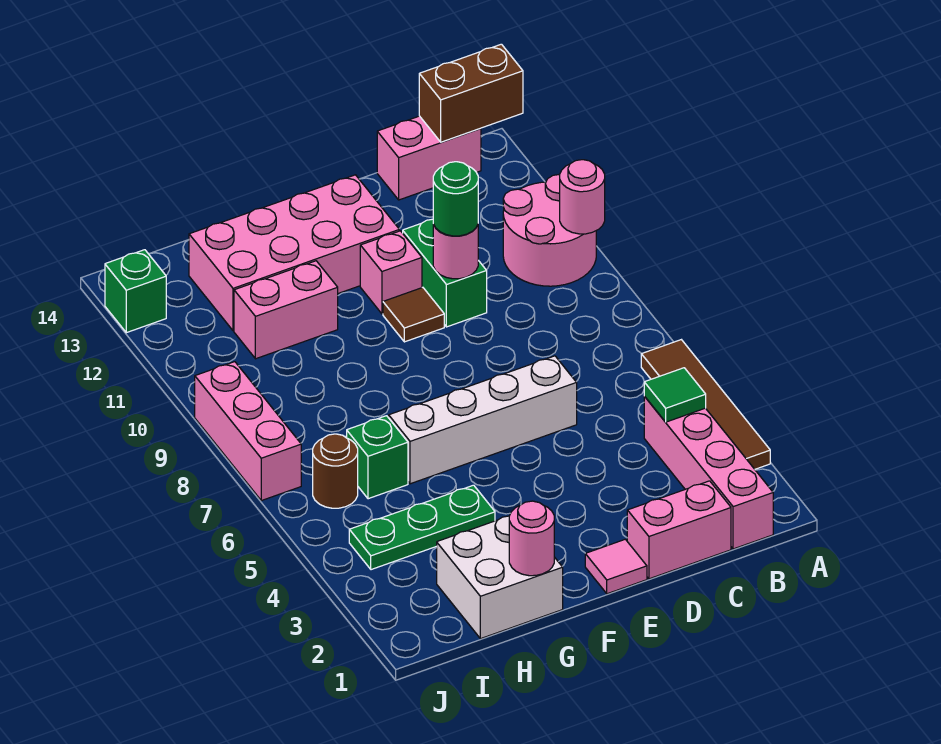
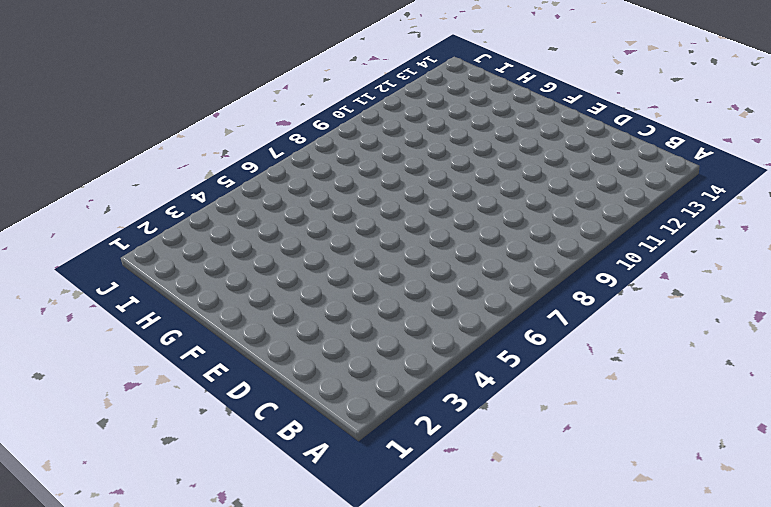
none -> brown tile A3:A6 level 1
none -> pink round brick A10:B11 level 1
none -> pink brick B1:B4 level 1

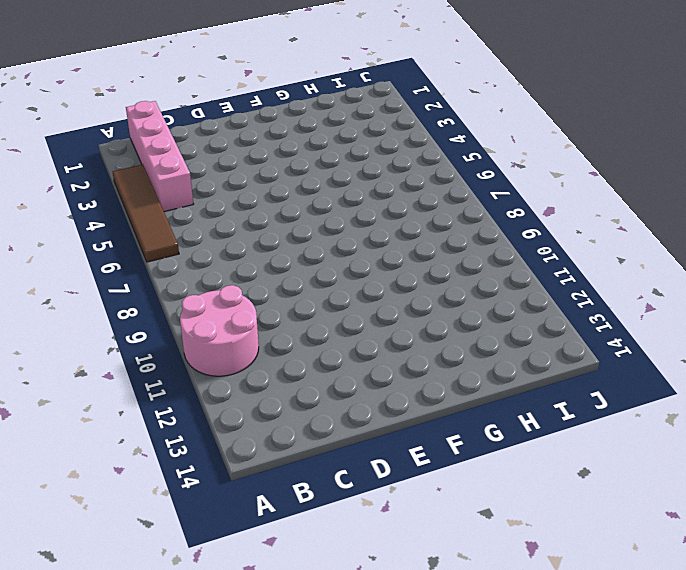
none -> pink brick B14:C14 level 1
none -> pink brick C1:D1 level 1
none -> white brick D6:G6 level 1

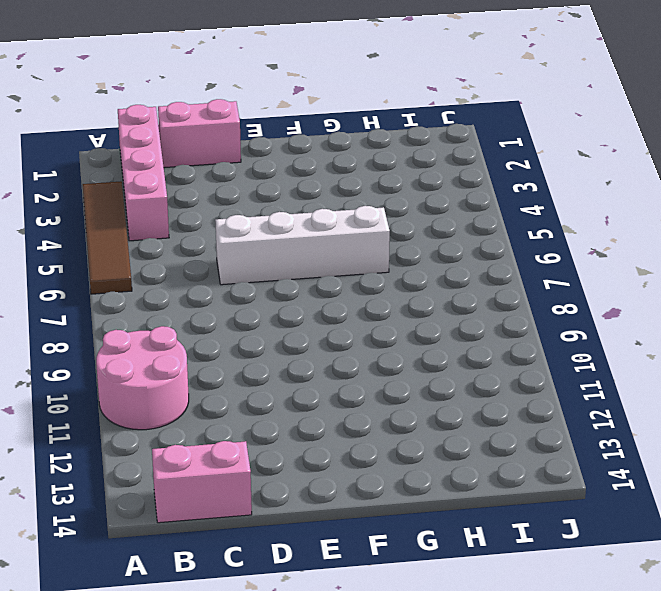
none -> green brick D10:D11 level 1
none -> pink tile E1 level 1
none -> brown tile E10 level 1

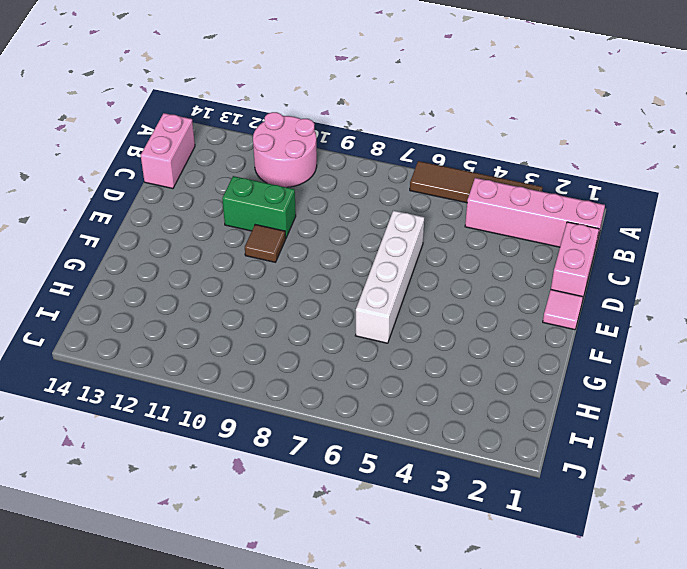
none -> pink brick E11 level 1
none -> pink brick E12:H13 level 1
none -> white brick G1:H2 level 1

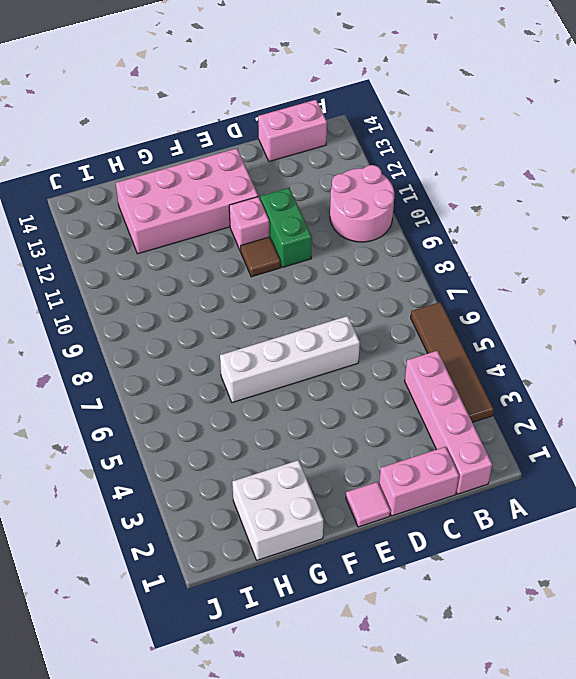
none -> green plate G4:I4 level 1
none -> pink brick G11:H11 level 1
none -> green brick H6 level 1

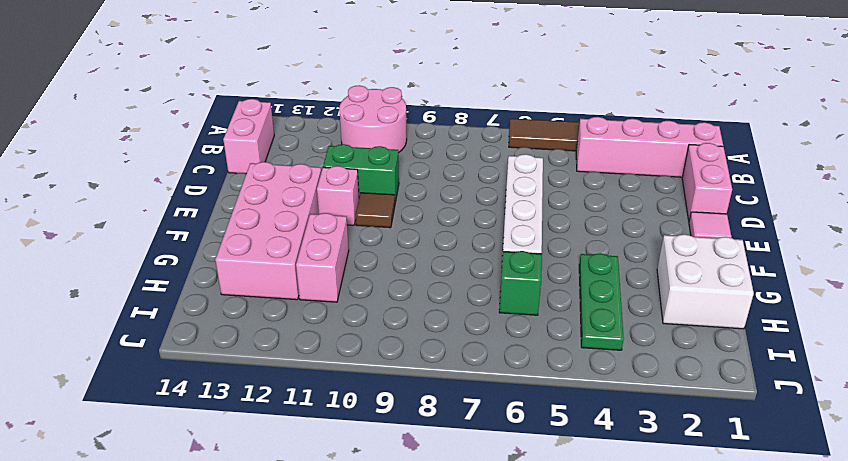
none -> brown round brick I6 level 1
none -> pink brick J7:J9 level 1
none -> green brick J13 level 1

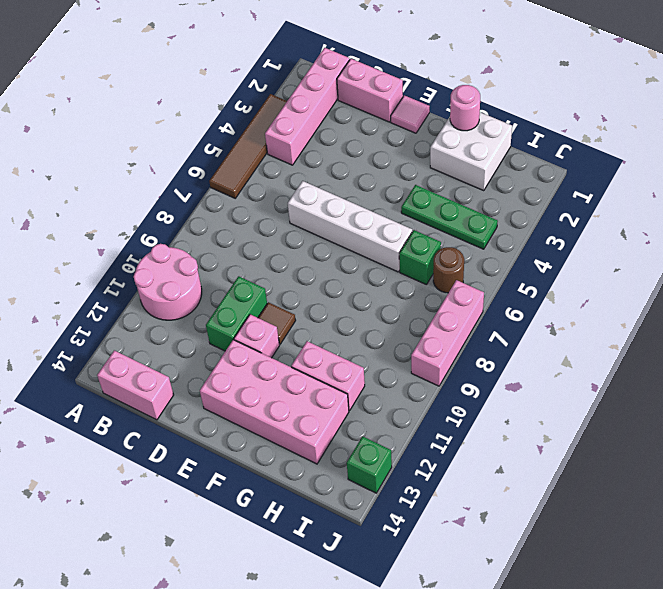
none -> pink round brick A10 level 2
none -> brown brick A14:B14 level 2
none -> green tile B4 level 2

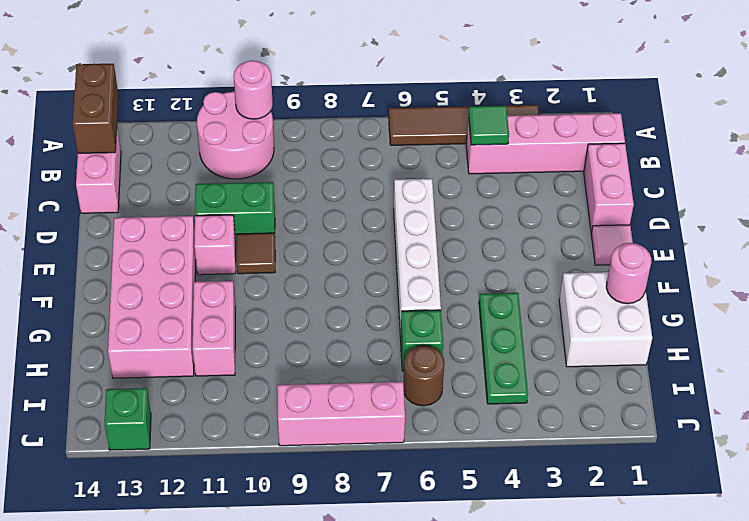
none -> pink round brick D10 level 2
none -> green round brick D10 level 3

